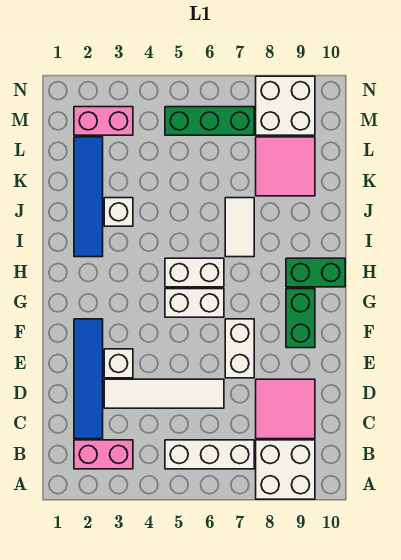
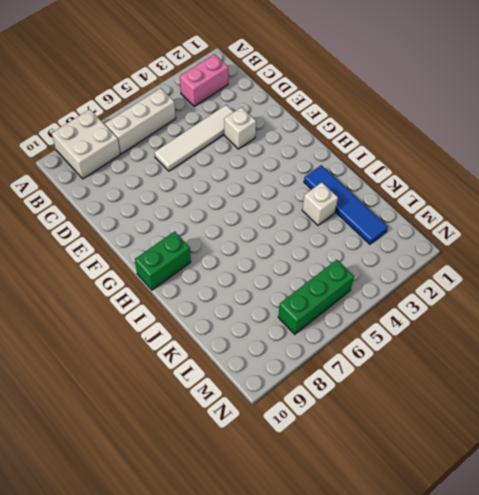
none -> blue tile C2:F2 level 1
none -> pink tile C8:D9 level 1
none -> white brick E7:F7 level 1

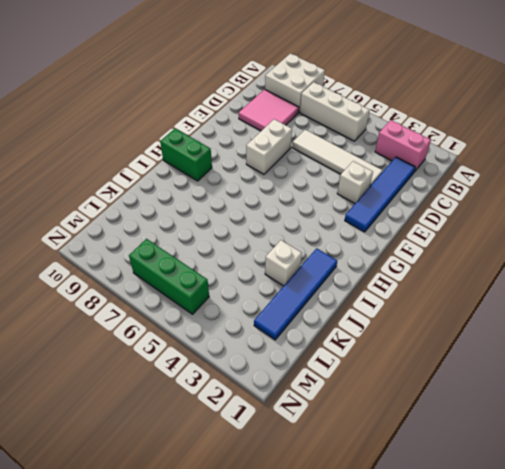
none -> green brick F9:G9 level 1
none -> white brick G5:G6 level 1
none -> white brick H5:H6 level 1

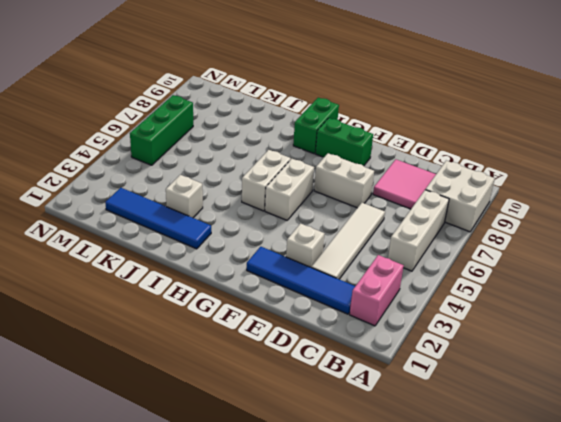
none -> white tile I7:J7 level 1
none -> pink tile K8:L9 level 1
none -> pink brick M2:M3 level 1

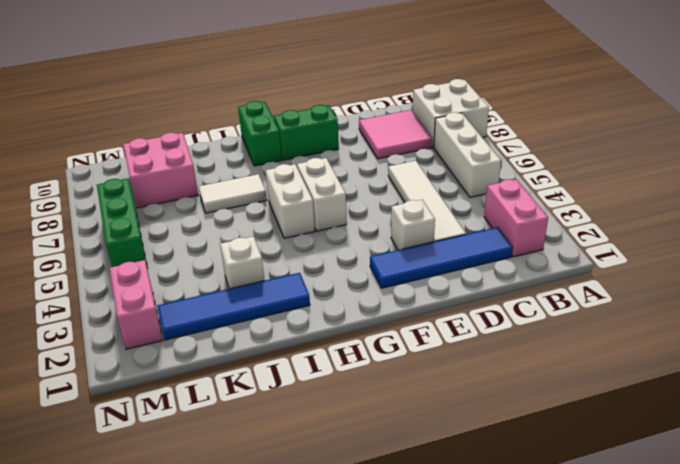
pink brick K8:L9 level 1 -> pink tile K8:L9 level 1
none -> white brick E7:F7 level 1
none -> white brick M8:N9 level 1

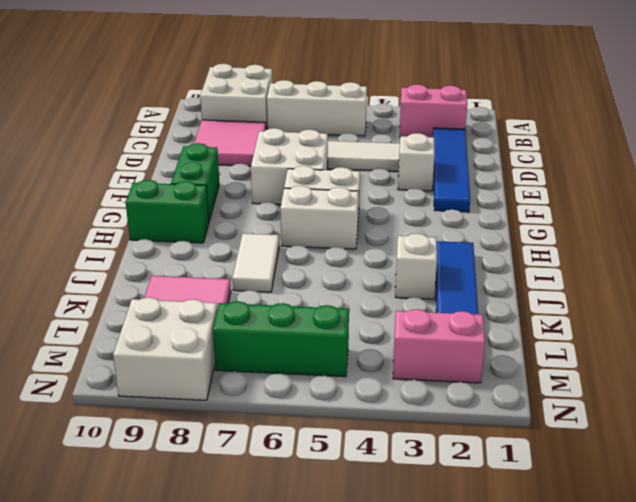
white brick E6:F7 level 1 -> white brick E7:F7 level 1

